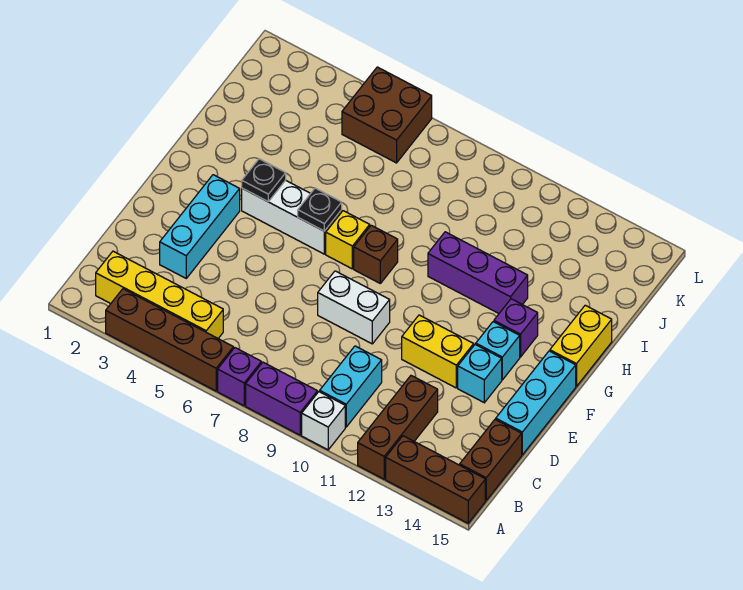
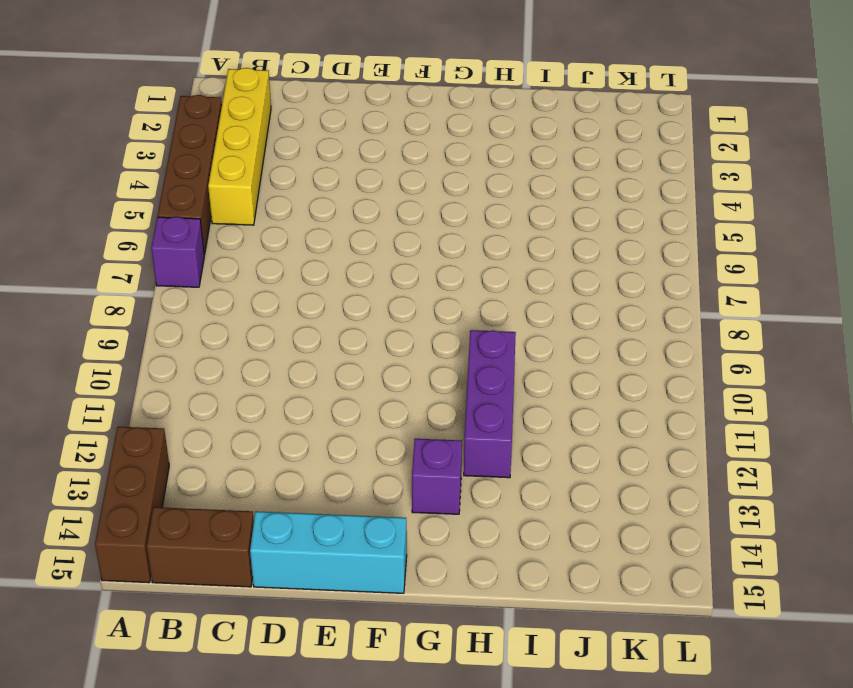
none -> purple brick A8:A9 level 1
none -> white brick A10 level 1
none -> brown brick A12:C12 level 1

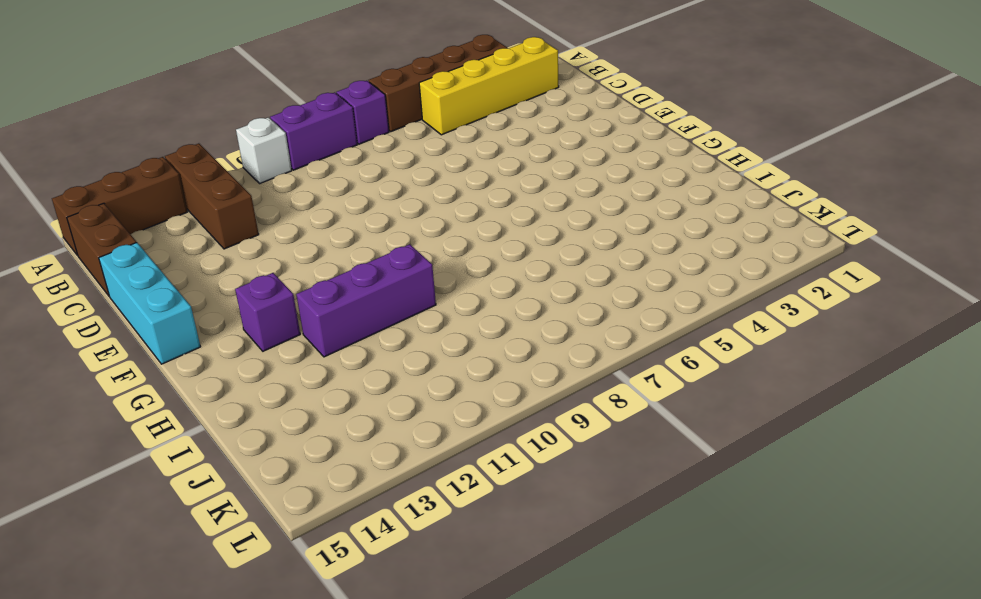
none -> cyan brick B10:C10 level 1
none -> cyan brick D3:F3 level 1
none -> white brick E8:E9 level 1

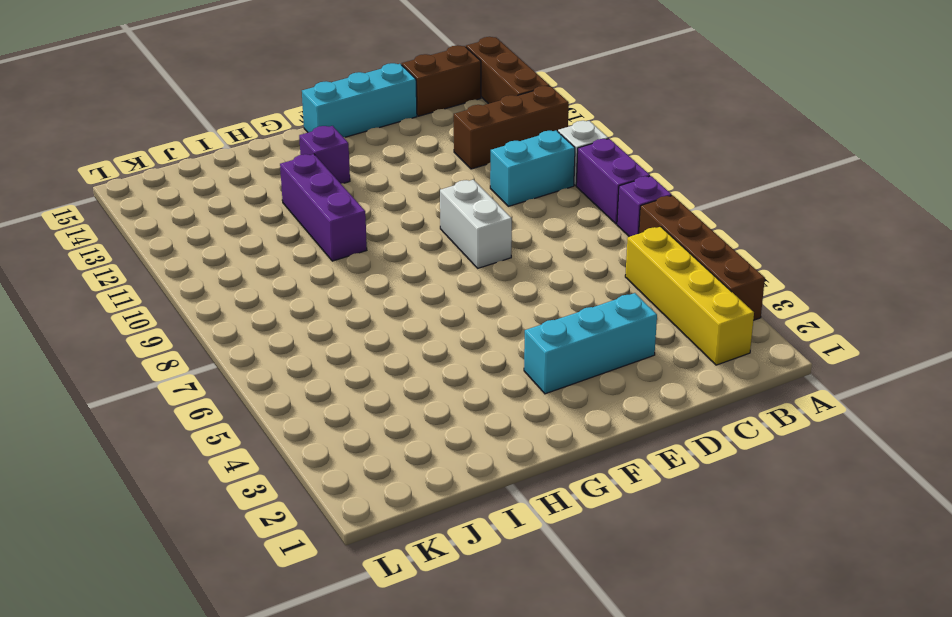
none -> yellow brick E11:E12 level 1
none -> cyan brick E13 level 1
none -> cyan brick F13 level 1

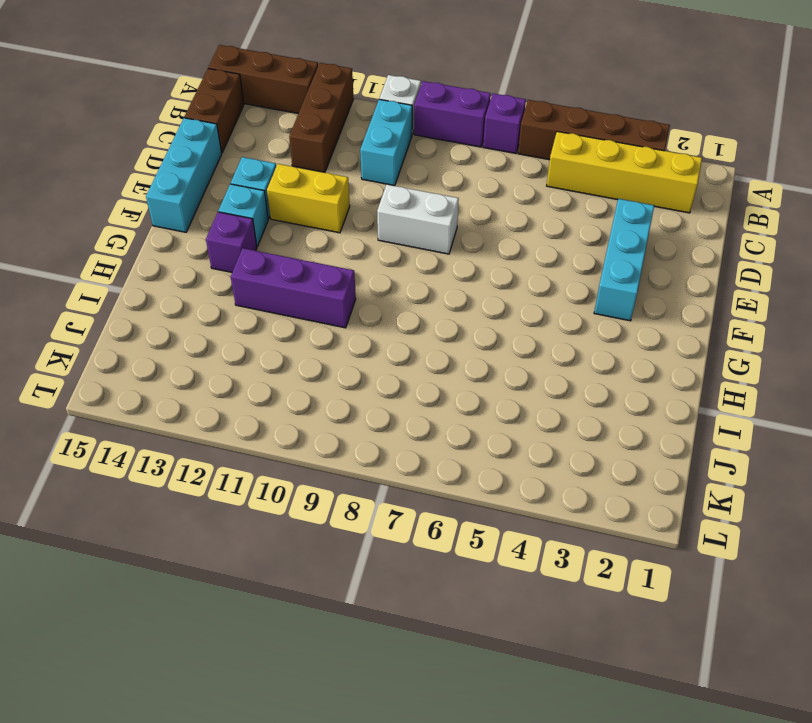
none -> white brick G4:G6 level 1
none -> yellow brick G7 level 1
none -> brown brick G8 level 1

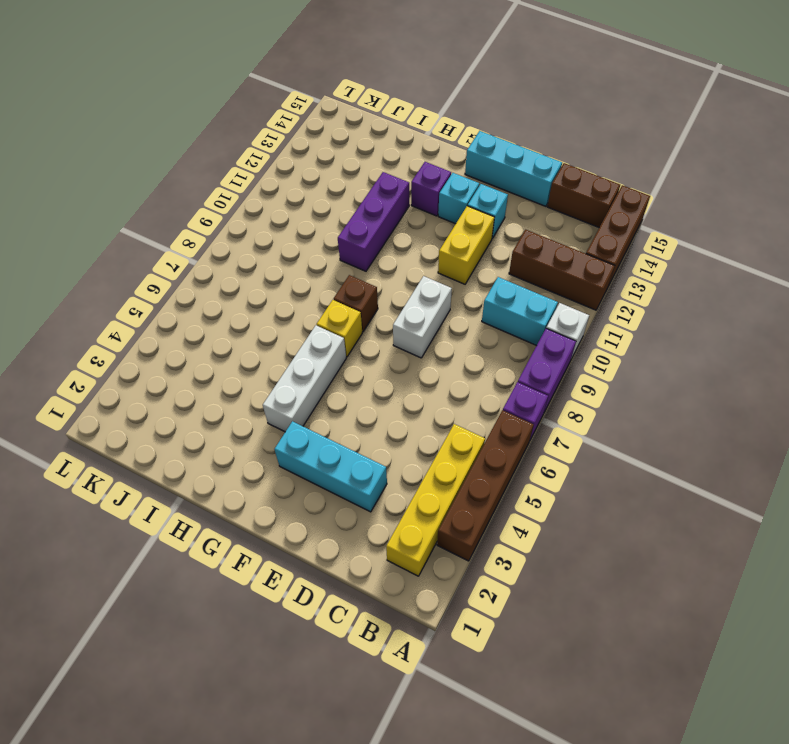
none -> yellow brick G15:H15 level 1
none -> brown brick K5:L6 level 1
none -> black plate G4 level 2

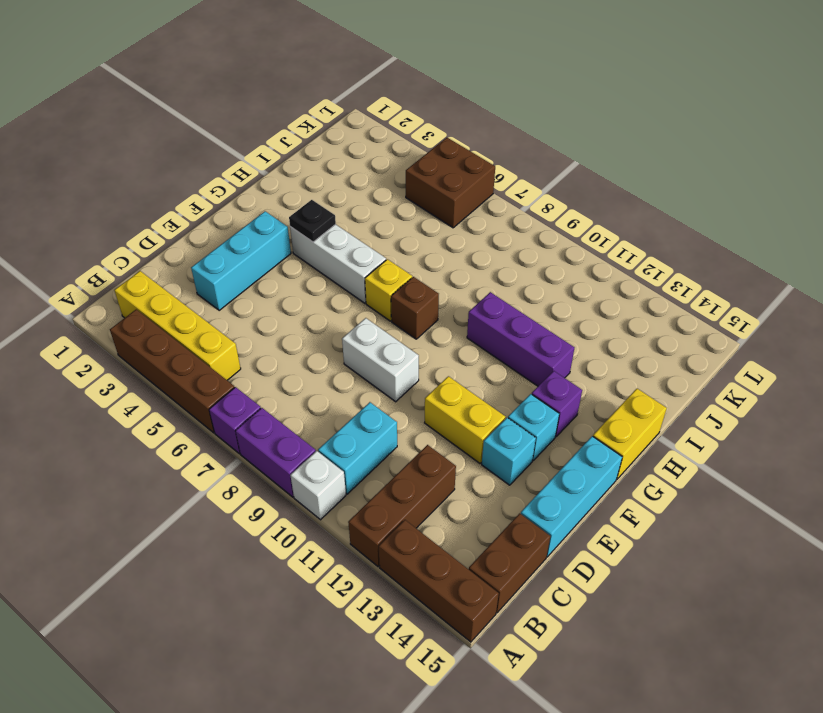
none -> black plate G6 level 2

